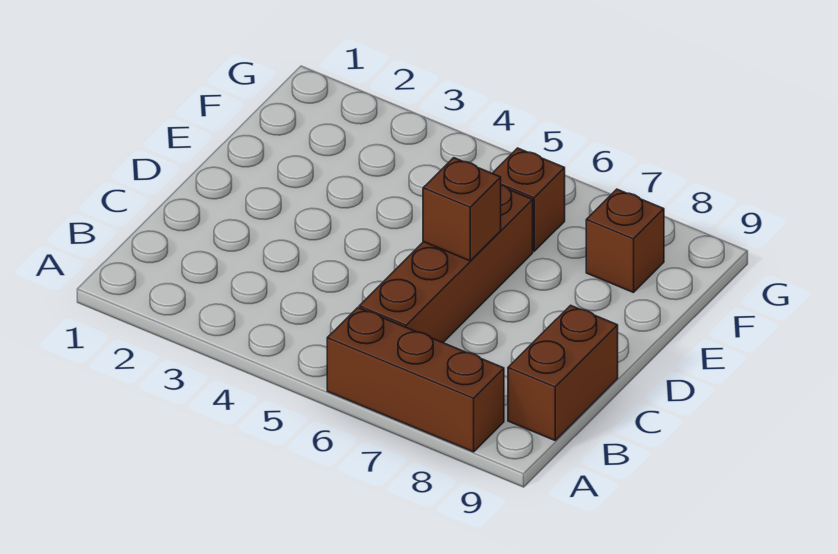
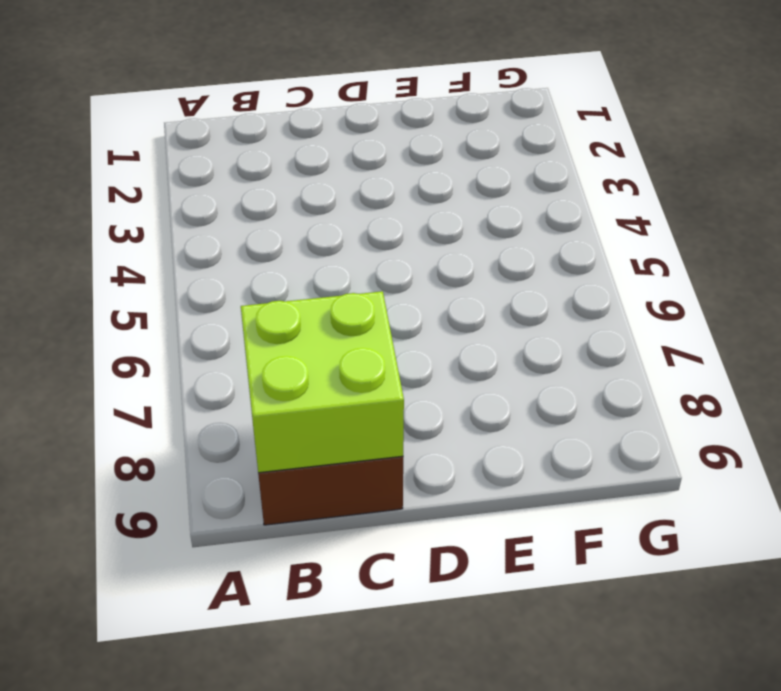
lime brick B8:C9 level 2 -> none
none -> brown brick A6:A8 level 1
none -> brown brick B6:E6 level 1

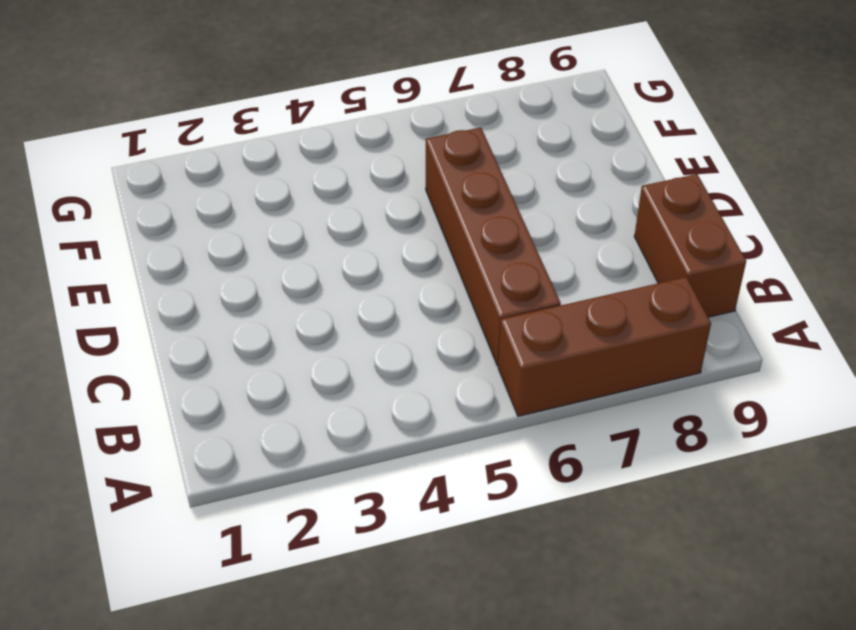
none -> brown brick F6 level 1
none -> brown brick F8 level 1

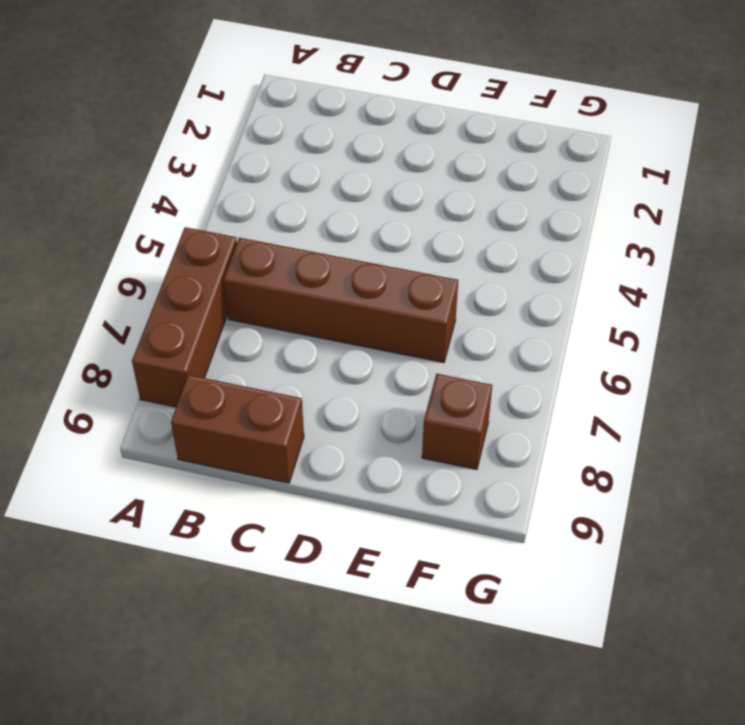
none -> brown brick F6 level 1
none -> brown brick D6 level 2

